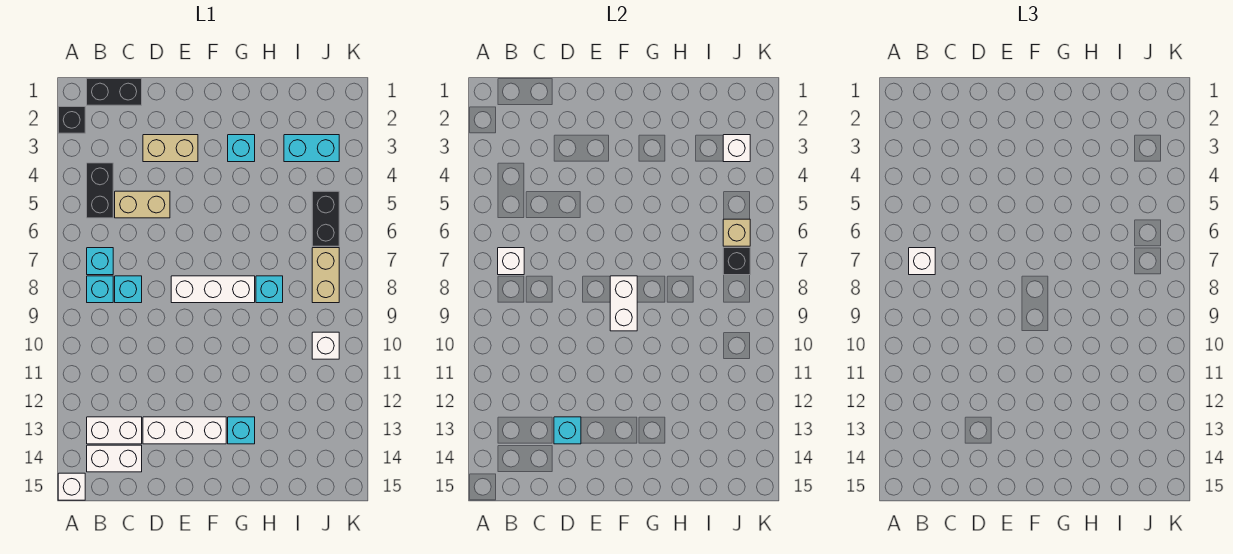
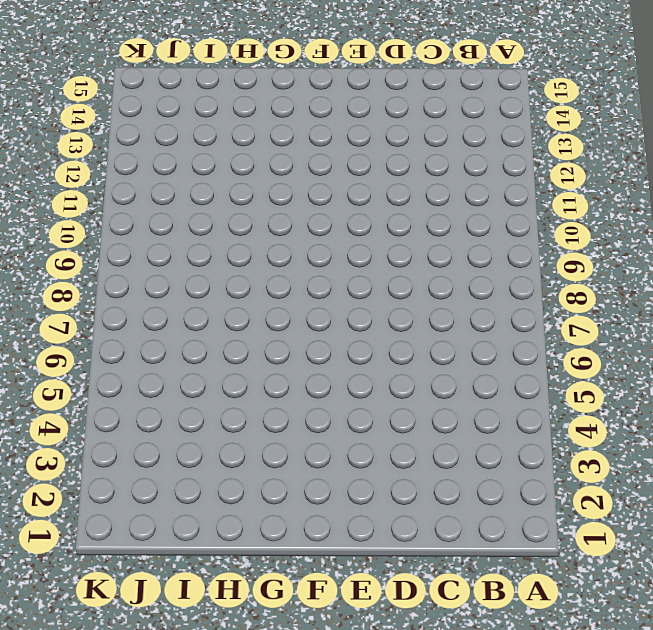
none -> black brick A2 level 1
none -> white brick A15 level 1
none -> black brick B1:C1 level 1

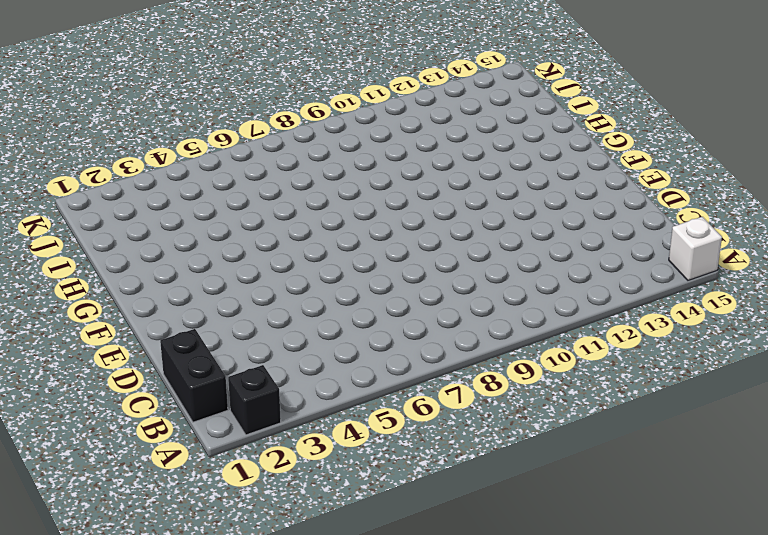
none -> black brick B4:B5 level 1
none -> cyan brick B7 level 1
none -> cyan brick B8 level 1

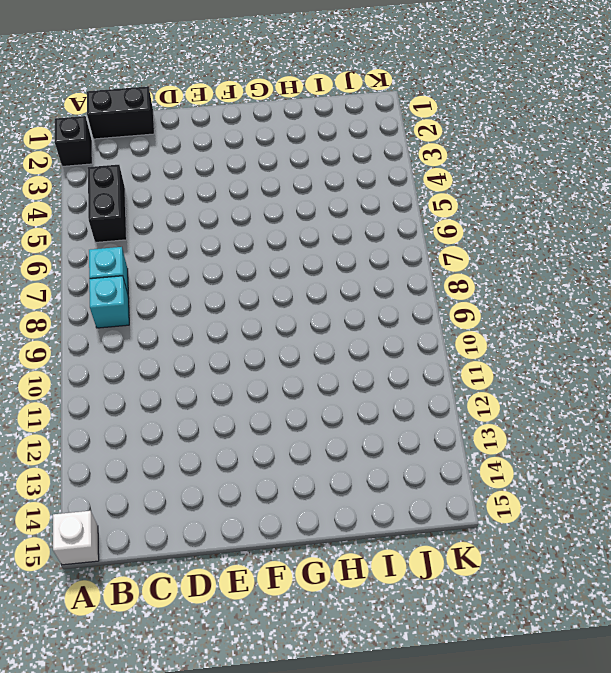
none -> white brick B13:C13 level 1
none -> white brick B14:C14 level 1
none -> tan brick C5:D5 level 1

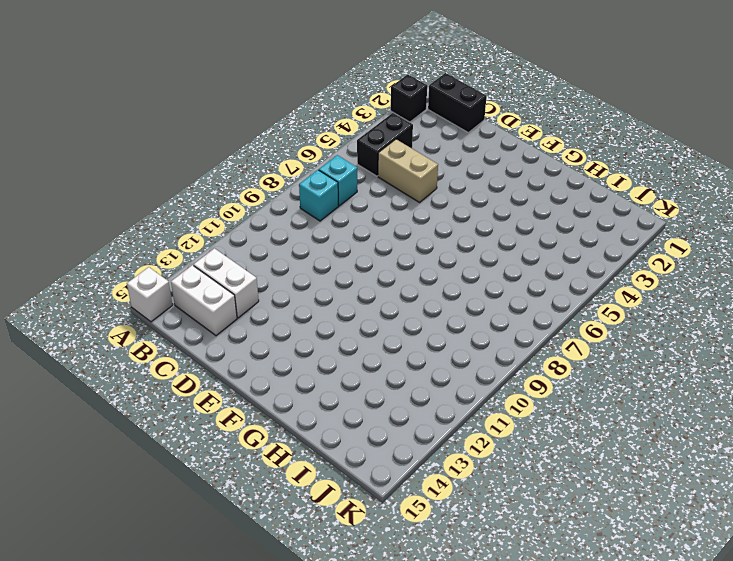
none -> cyan brick C8 level 1
none -> tan brick D3:E3 level 1
none -> white brick D13:F13 level 1

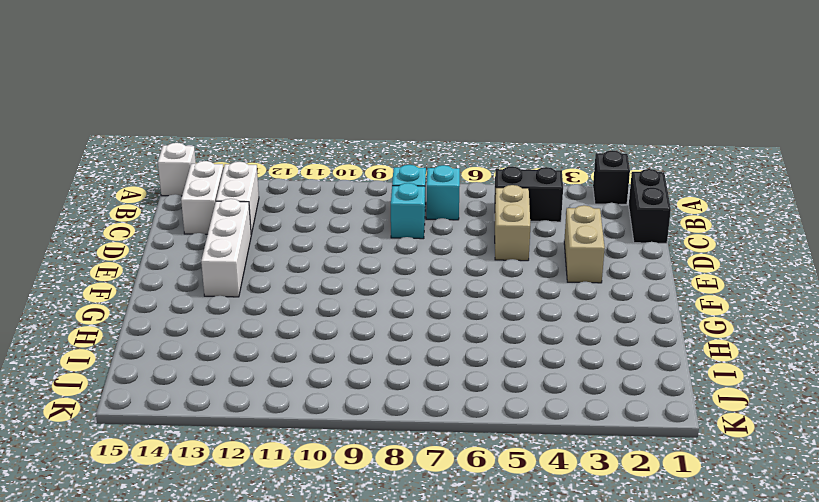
none -> white brick E8:G8 level 1
none -> cyan brick G3 level 1
none -> cyan brick G13 level 1

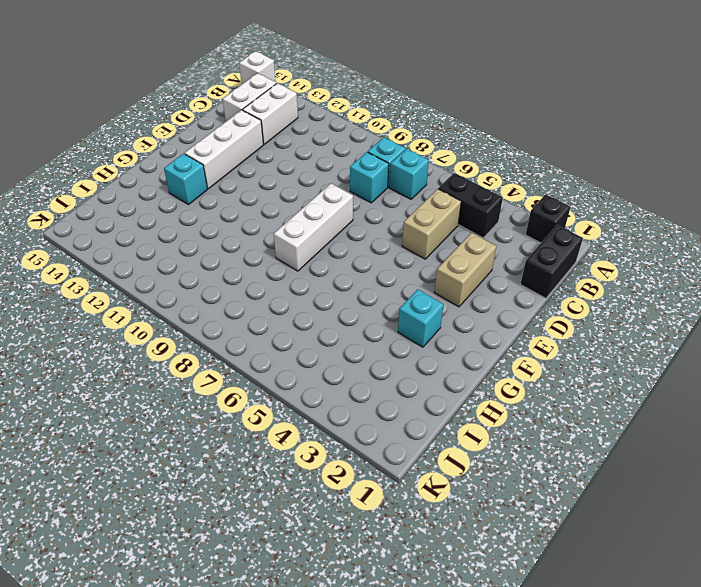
none -> cyan brick H8 level 1
none -> cyan brick I3:J3 level 1
none -> black brick J5:J6 level 1

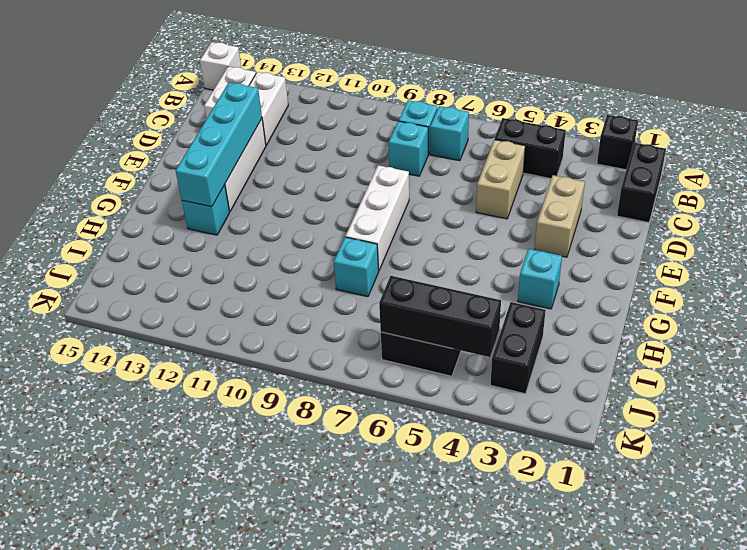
cyan brick D13:G13 level 2 -> cyan brick D13 level 2
black brick I3:J3 level 1 -> cyan brick I3:J3 level 1
black brick J4:J6 level 2 -> tan brick J6 level 2
none -> tan brick J7:J8 level 1
none -> white brick J10 level 1
none -> white brick B7 level 2

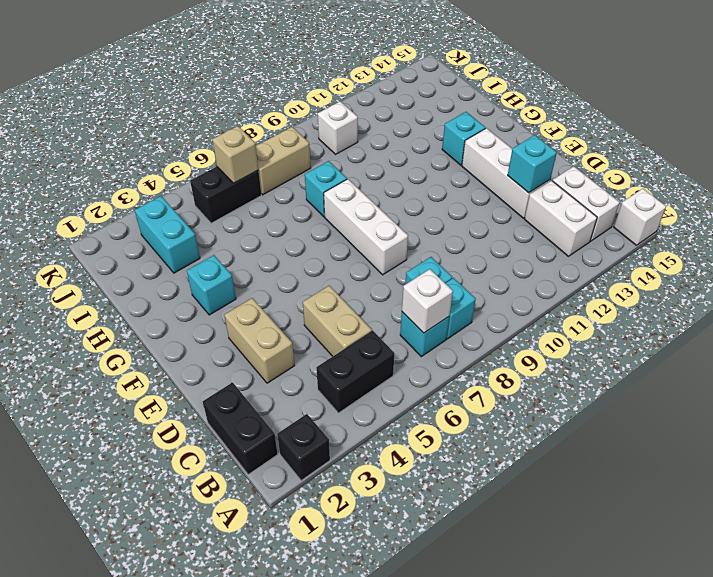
none -> white brick F8:F9 level 2
none -> white brick J3 level 2
none -> black brick J7 level 2

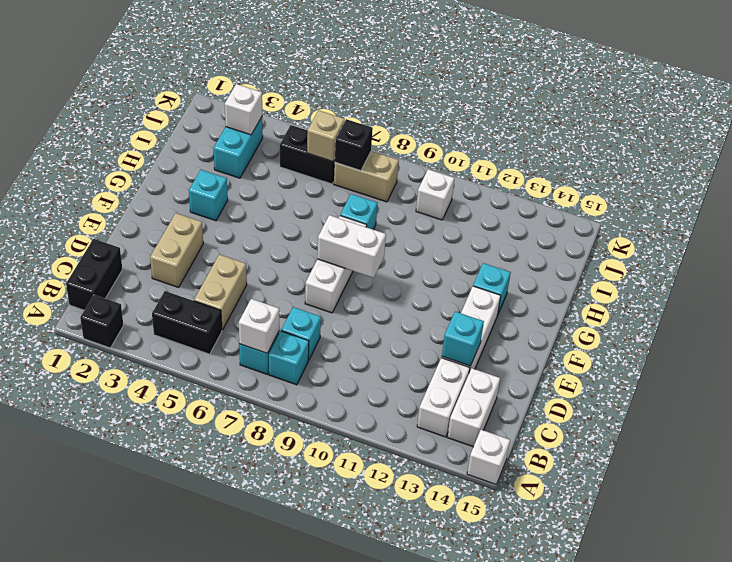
none -> white brick B7 level 3

